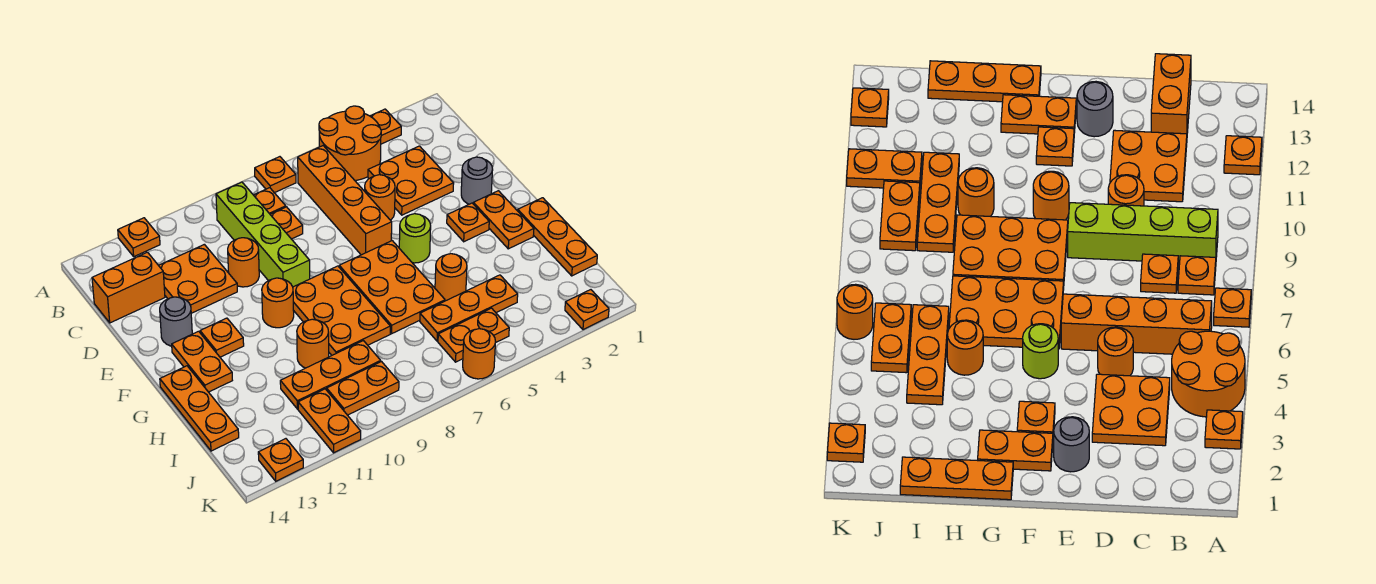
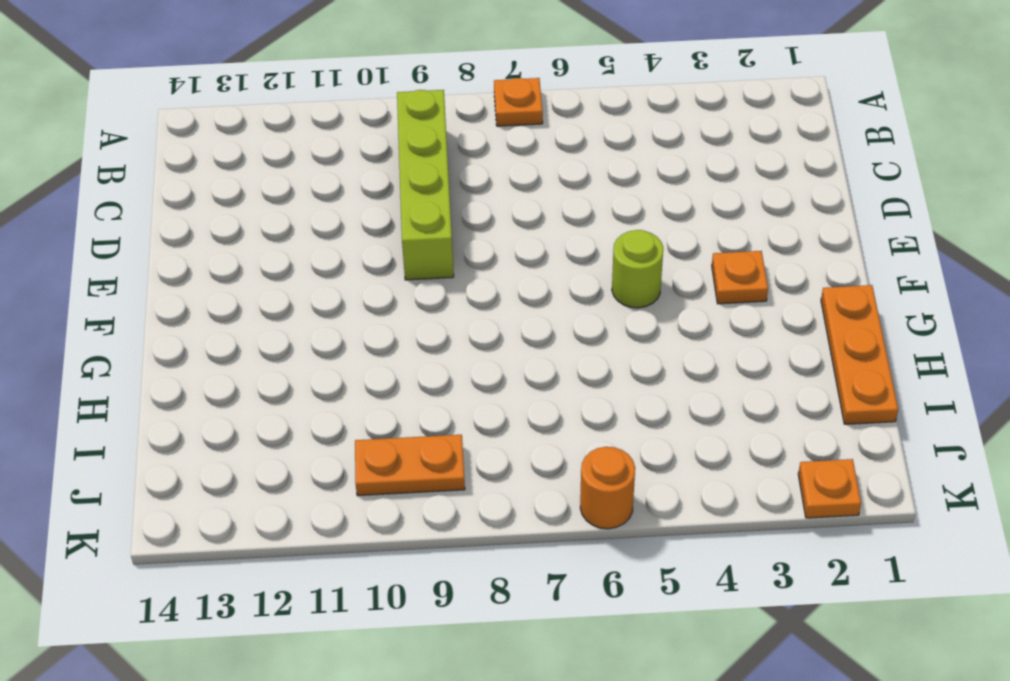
none -> orange plate A3 level 1
none -> orange round brick A4:B5 level 1
none -> orange plate A12 level 1
none -> orange brick B6:E6 level 1

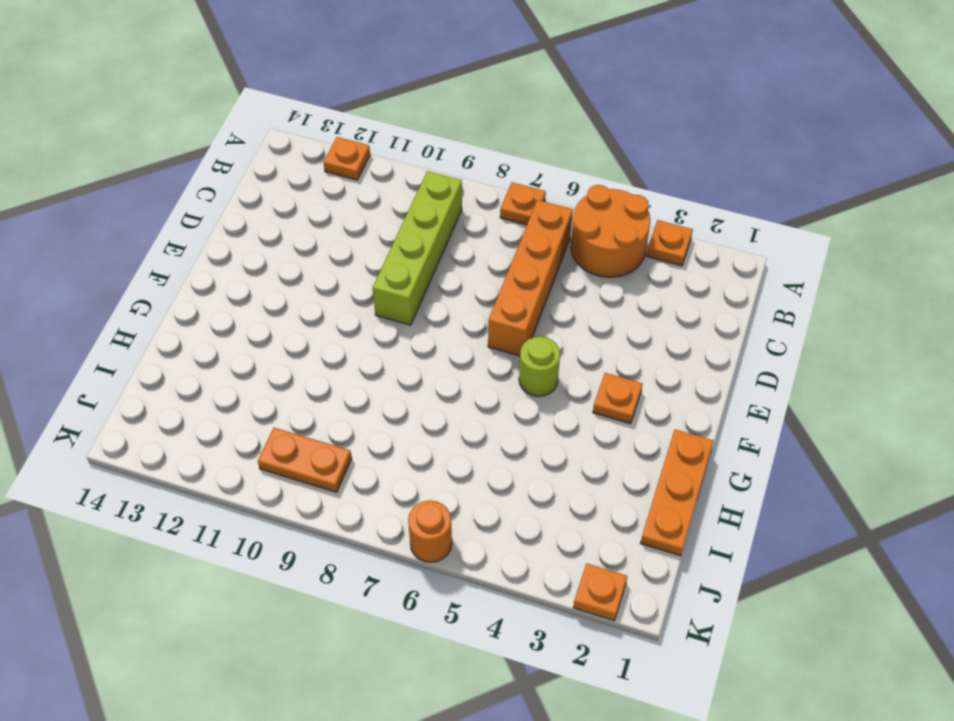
none -> orange plate B8 level 1
none -> orange plate C3:D4 level 1
none -> orange plate C8 level 1
none -> orange plate C11:D12 level 1

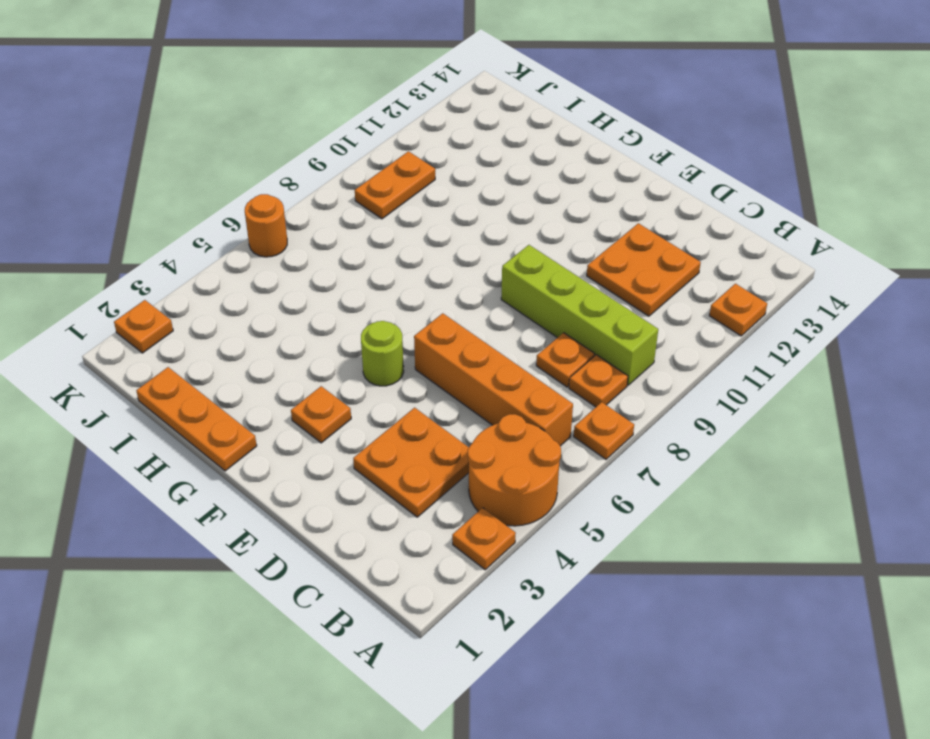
none -> orange brick C13:C14 level 1
none -> orange round brick D5 level 1
none -> orange round brick D10 level 1
none -> grey round brick E2 level 1

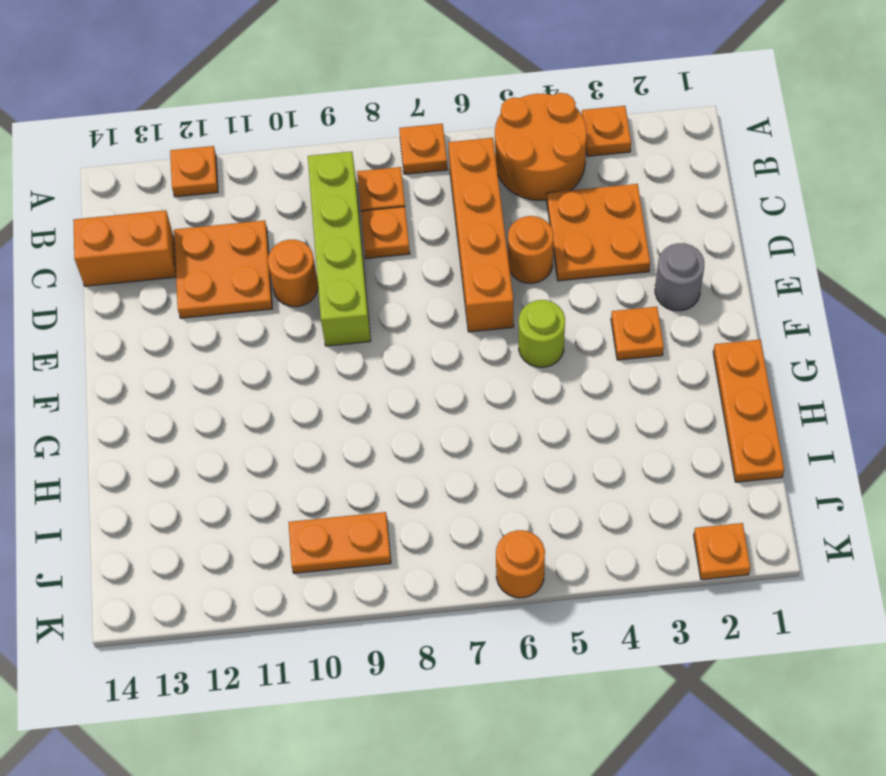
none -> grey round brick E13 level 1
none -> orange plate F2:G2 level 1
none -> orange plate F6:H7 level 1
none -> orange plate F8:H9 level 1

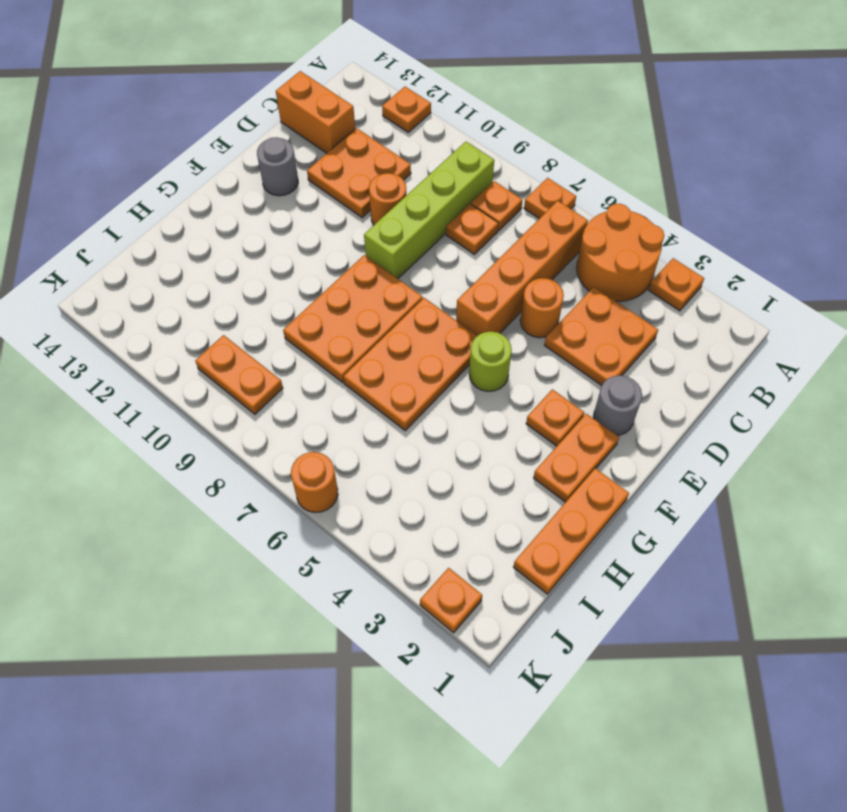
none -> orange round brick F10 level 1
none -> orange plate F12 level 1
none -> orange plate F13:G13 level 1
none -> orange plate G14:I14 level 1

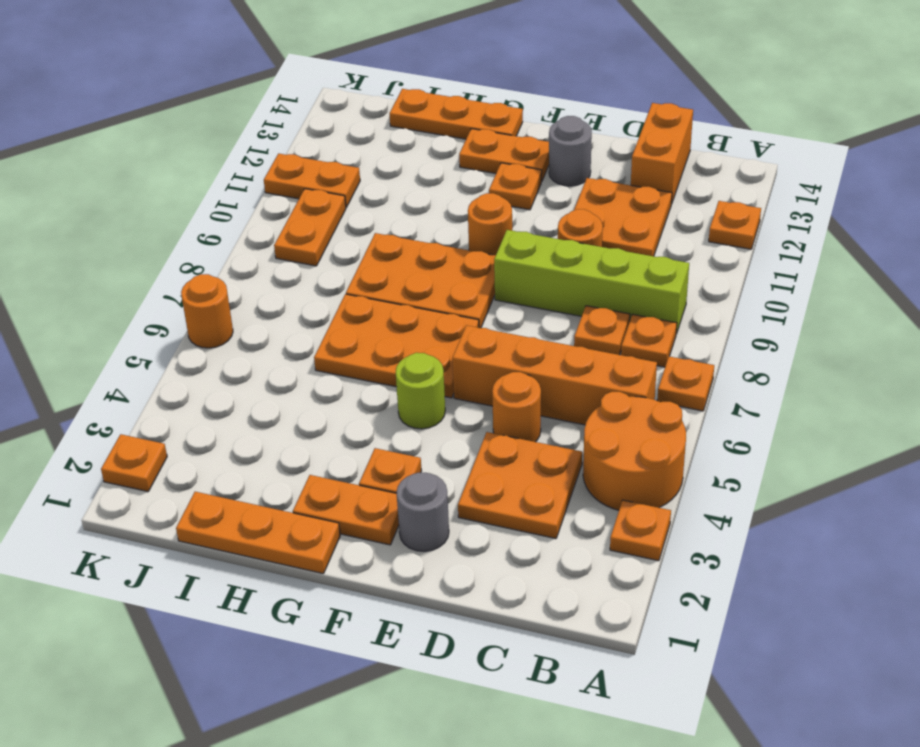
none -> orange round brick H5 level 1
none -> orange round brick H10 level 1
none -> orange plate I4:I6 level 1
none -> orange plate I9:I11 level 1

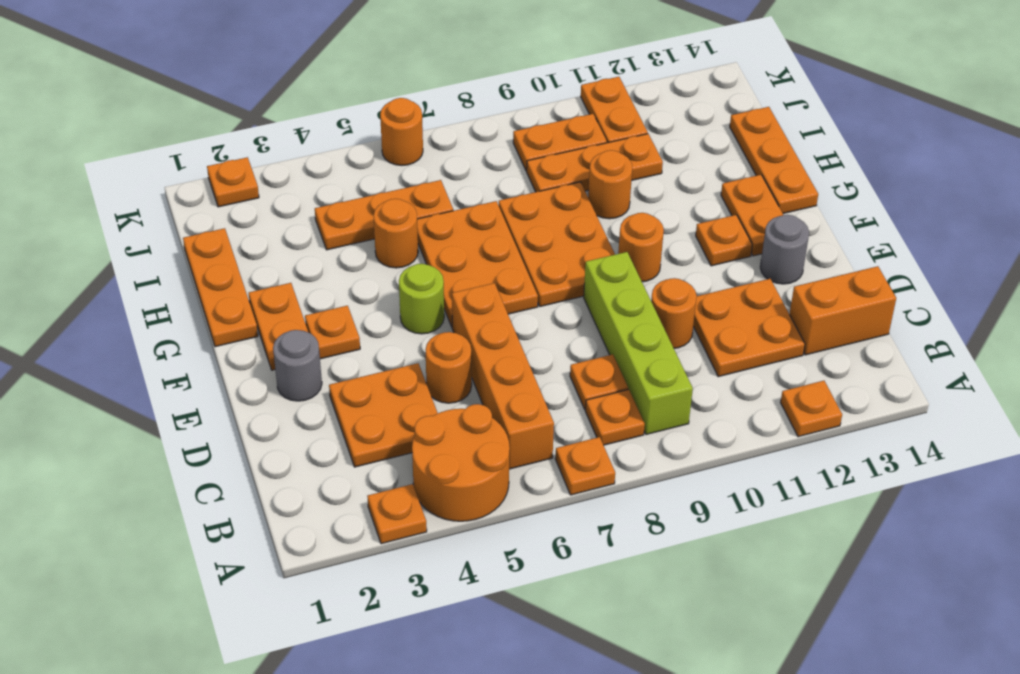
none -> orange plate J5:J6 level 1
none -> orange plate K13 level 1

